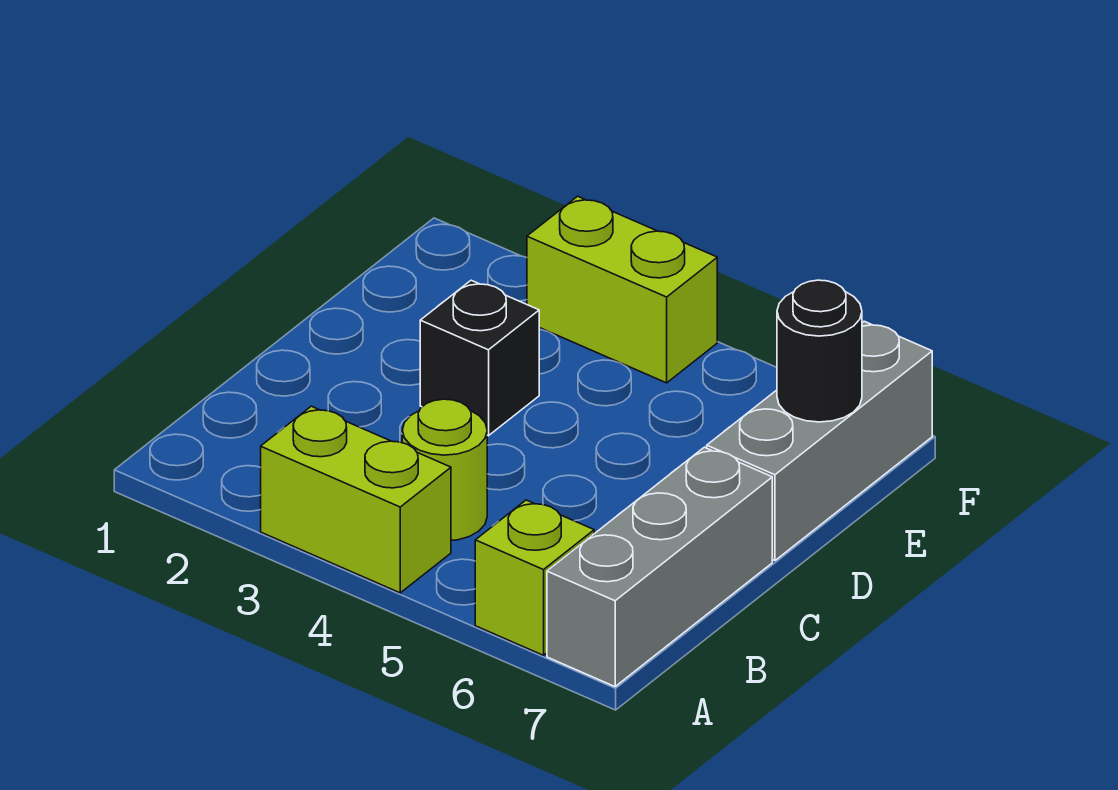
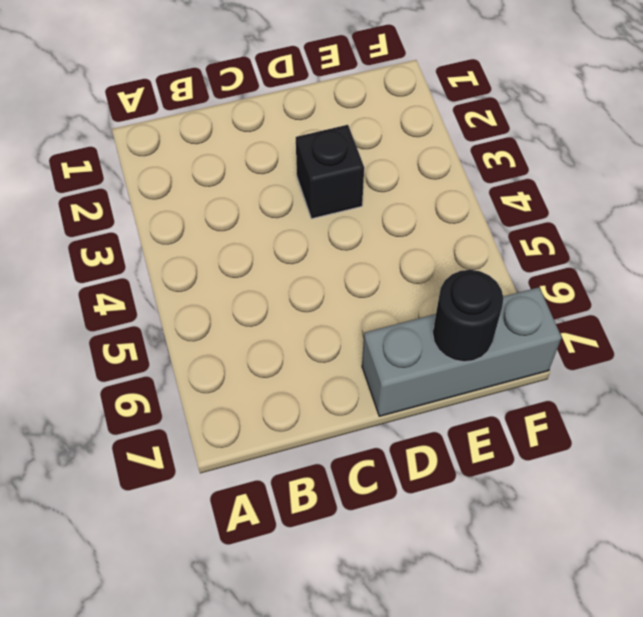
none -> lime brick A3:A4 level 1
none -> lime brick A6 level 1

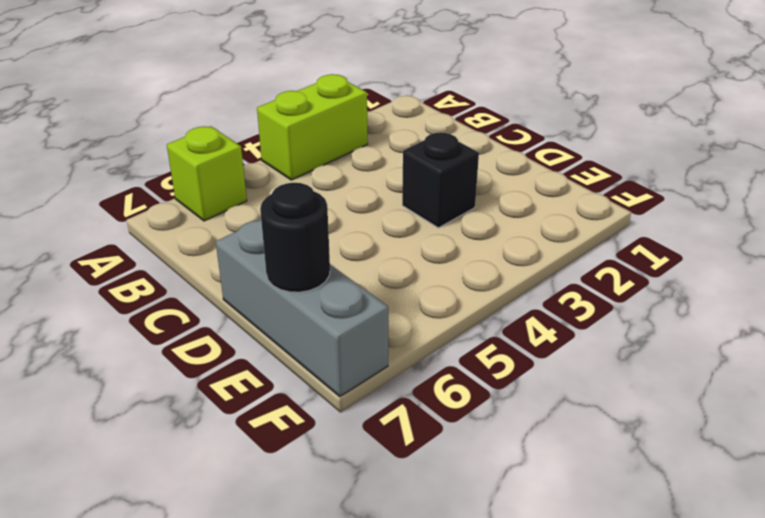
none -> grey brick A7:C7 level 1
none -> lime round brick B4 level 1

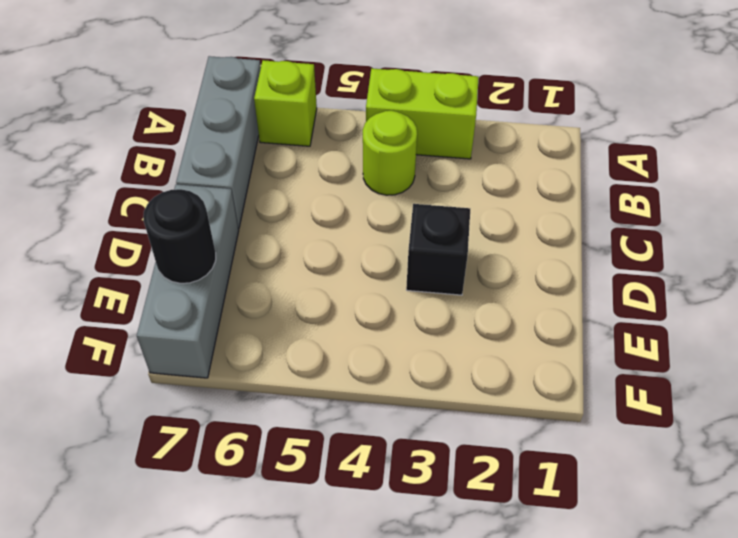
none -> lime brick F3:F4 level 1

